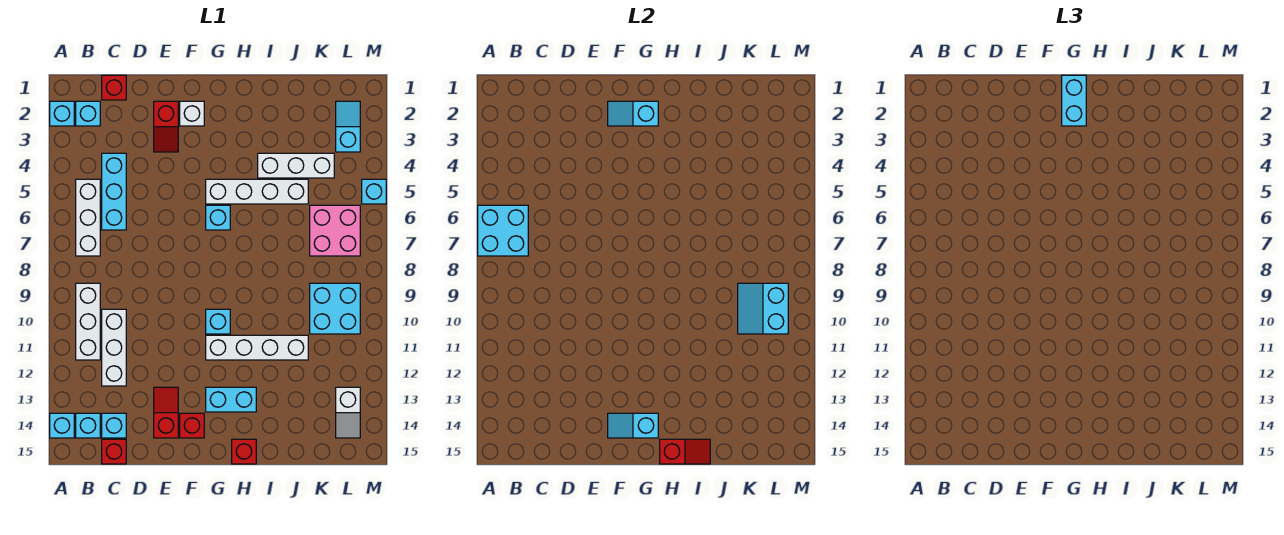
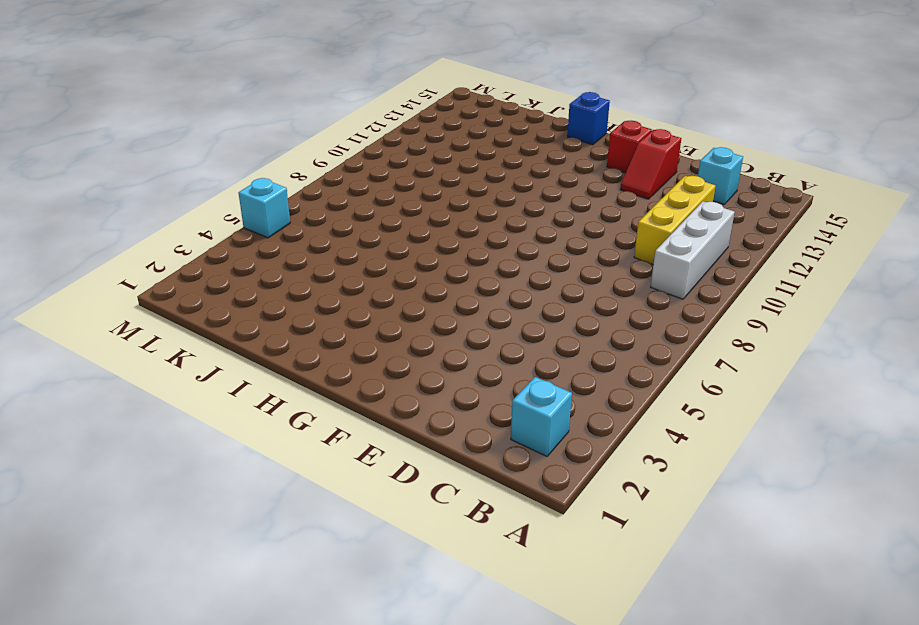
yellow brick C10:C12 level 1 -> white brick C10:C12 level 1
blue brick H15 level 1 -> red brick H15 level 1
none -> cyan brick A2 level 1
none -> cyan brick A14 level 1
none -> white brick B5:B7 level 1
none -> cyan brick B14 level 1

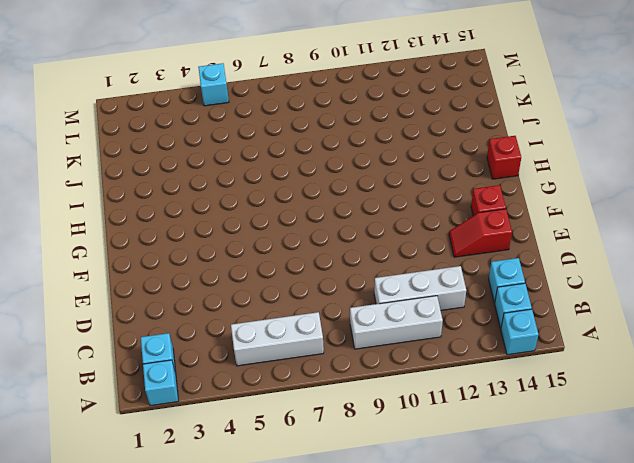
none -> red brick C1 level 1
none -> cyan brick C4:C6 level 1
none -> red brick C15 level 1
none -> red slope E2:E3 level 1 top 2

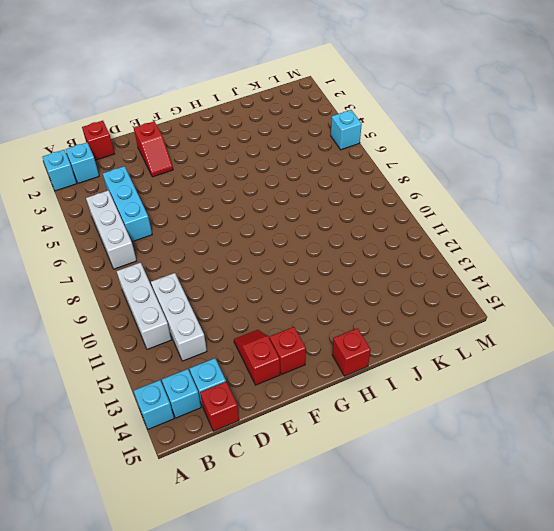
none -> white brick F2 level 1
none -> white brick G5:J5 level 1
none -> cyan brick G6 level 1
none -> cyan brick G10 level 1

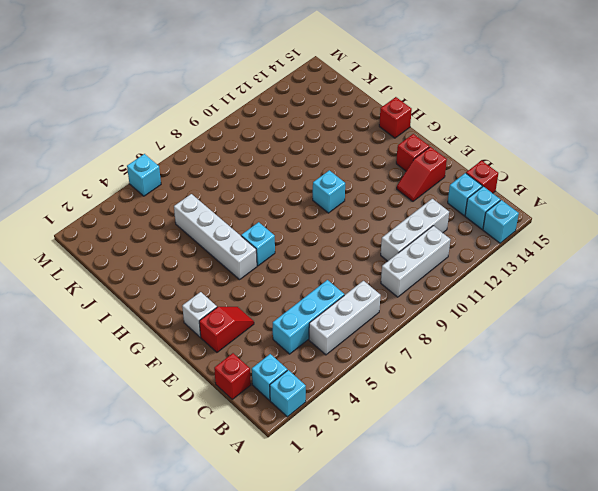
none -> white brick G11:J11 level 1
none -> cyan brick G13:H13 level 1
none -> white brick I4:K4 level 1
none -> pink brick K6:L7 level 1

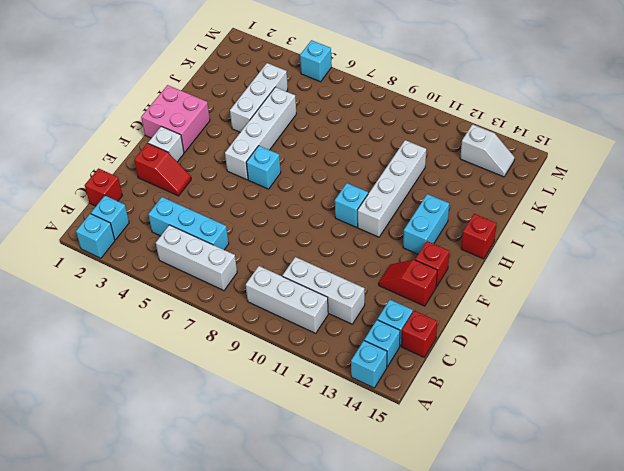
pink brick G1:H2 level 1 -> pink brick K6:L7 level 1
none -> cyan brick K9:L10 level 1
none -> cyan slope L2:L3 level 1 top 3
none -> cyan brick A6:B7 level 2
none -> cyan slope F2:G2 level 2 top G

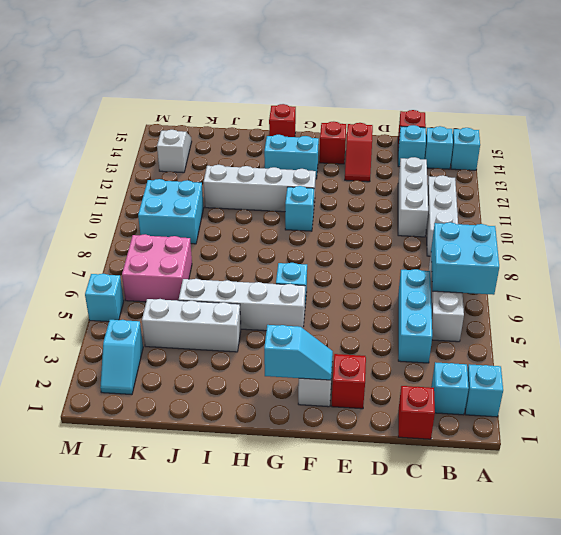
none -> cyan slope F14:G14 level 2 top G
none -> red slope H15:I15 level 2 top H
none -> cyan slope K9:L10 level 2 top L
none -> cyan brick G1:G2 level 3

